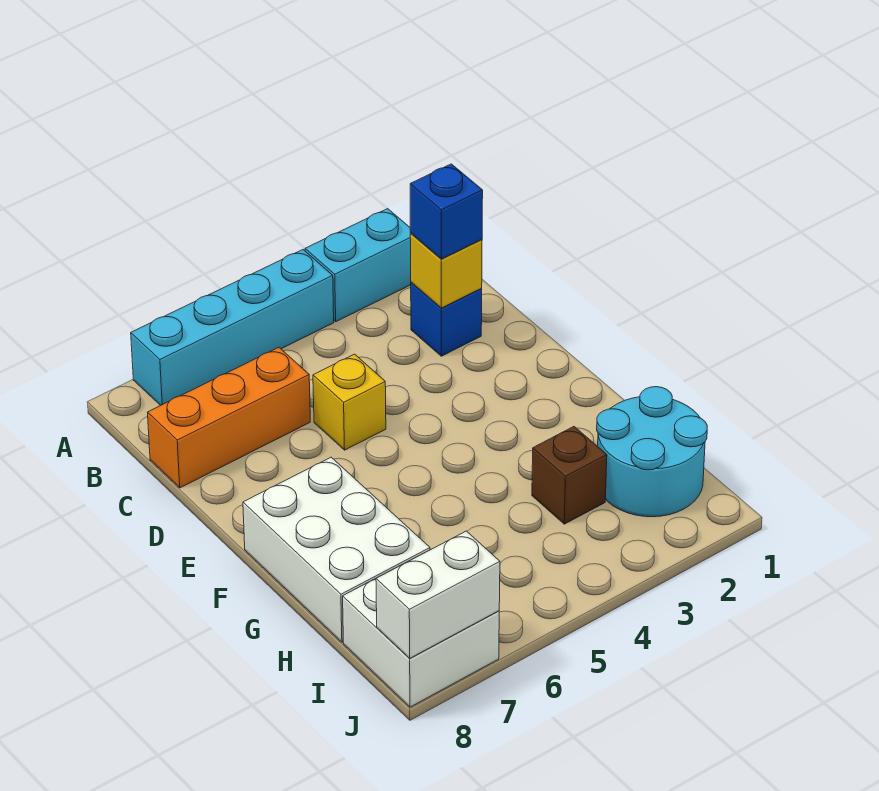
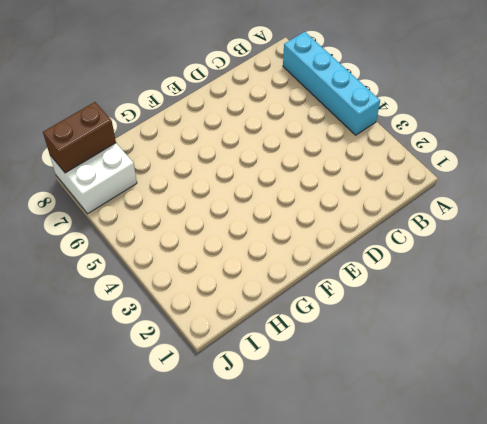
brown brick I8:J8 level 2 -> white brick J7:J8 level 2
none -> cyan brick A2:A3 level 1
none -> blue brick C2 level 1
none -> orange brick C6:C8 level 1

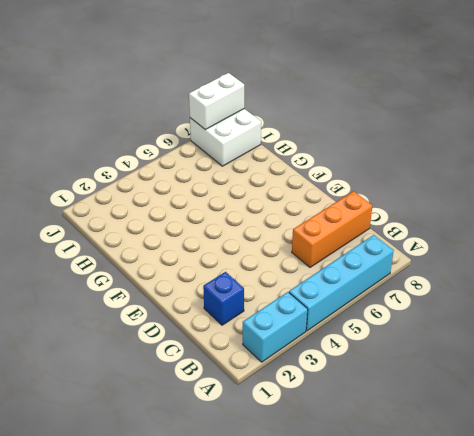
none -> yellow brick D5 level 1
none -> white brick F7:H8 level 1
none -> cyan round brick H1:I2 level 1

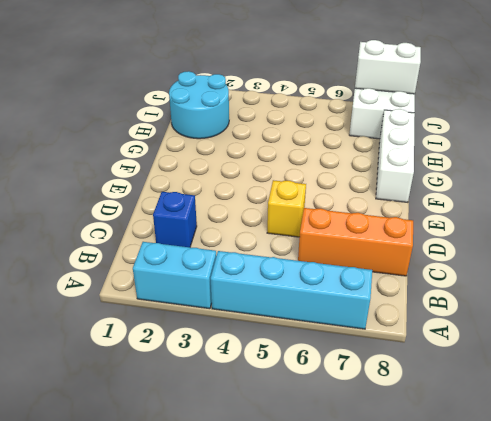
white brick F8:H8 level 1 -> white brick F7:H8 level 1
none -> brown brick H3 level 1
none -> yellow brick C2 level 2
none -> blue brick C2 level 3

